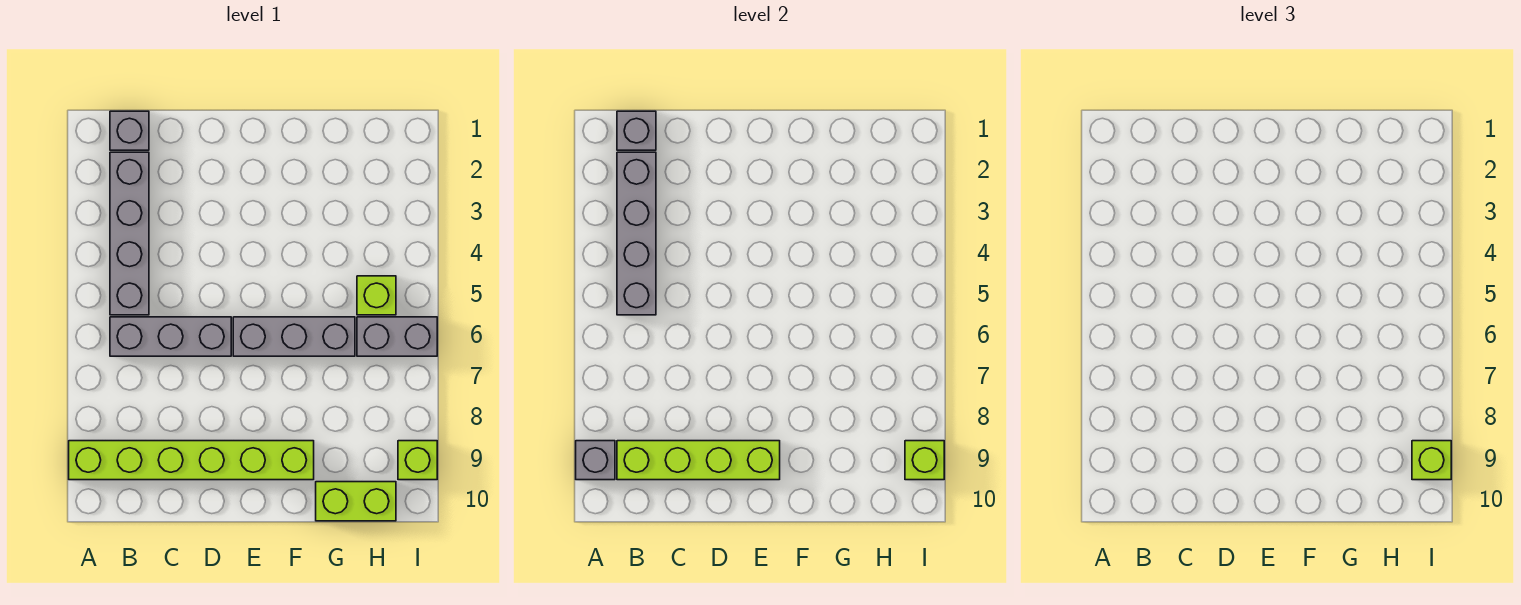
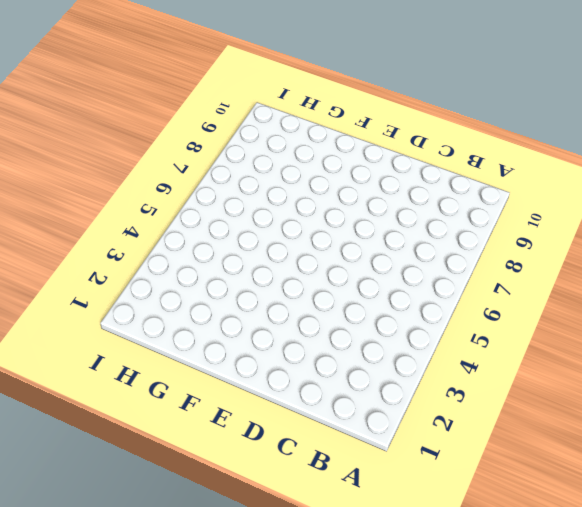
none -> lime brick A9:F9 level 1
none -> grey brick B1 level 1
none -> grey brick B2:B5 level 1

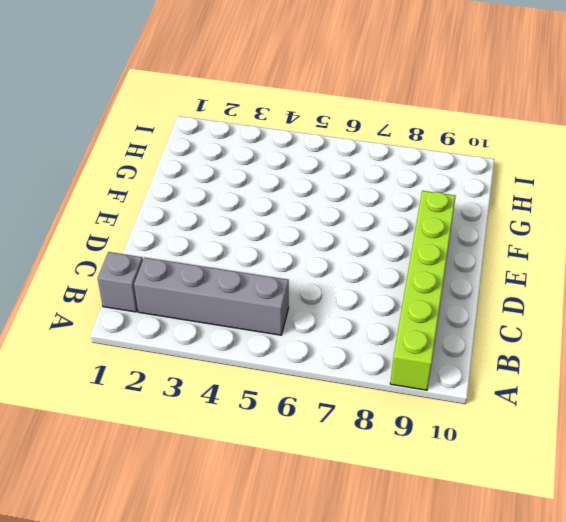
none -> grey brick B6:D6 level 1
none -> grey brick E6:G6 level 1
none -> lime brick G10:H10 level 1

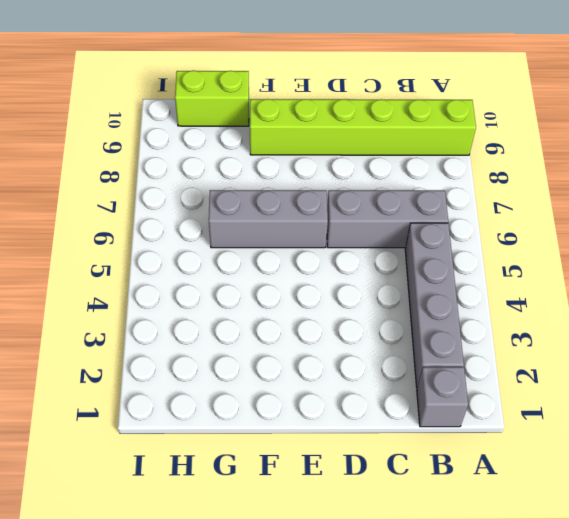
none -> lime brick H5 level 1
none -> grey brick H6:I6 level 1
none -> lime brick I9 level 1

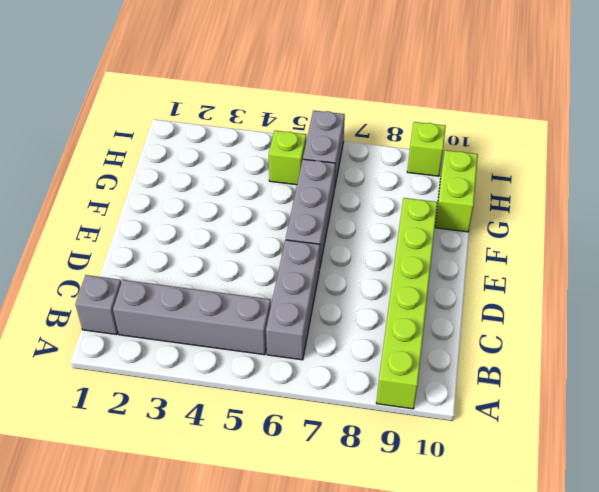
none -> grey brick A9 level 2
none -> grey brick B1 level 2
none -> grey brick B2:B5 level 2

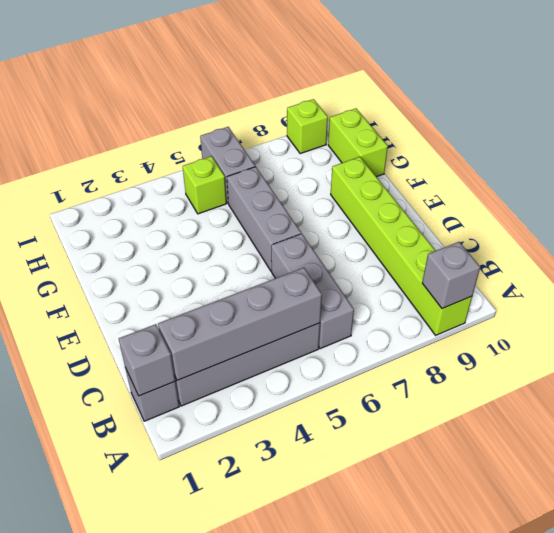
none -> lime brick B9:E9 level 2
none -> lime brick I9 level 2
none -> lime brick I9 level 3

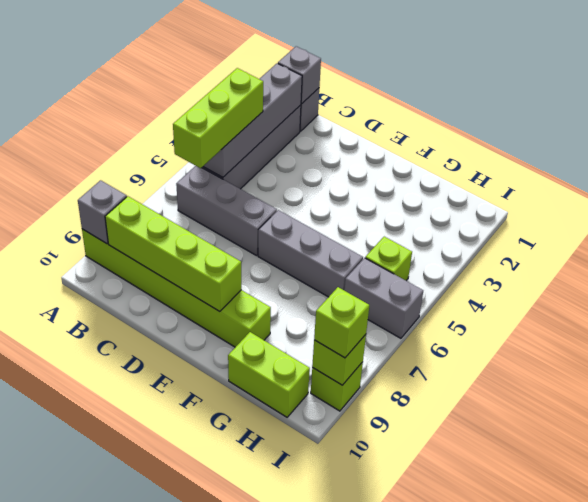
lime brick B4:B6 level 3 -> none

